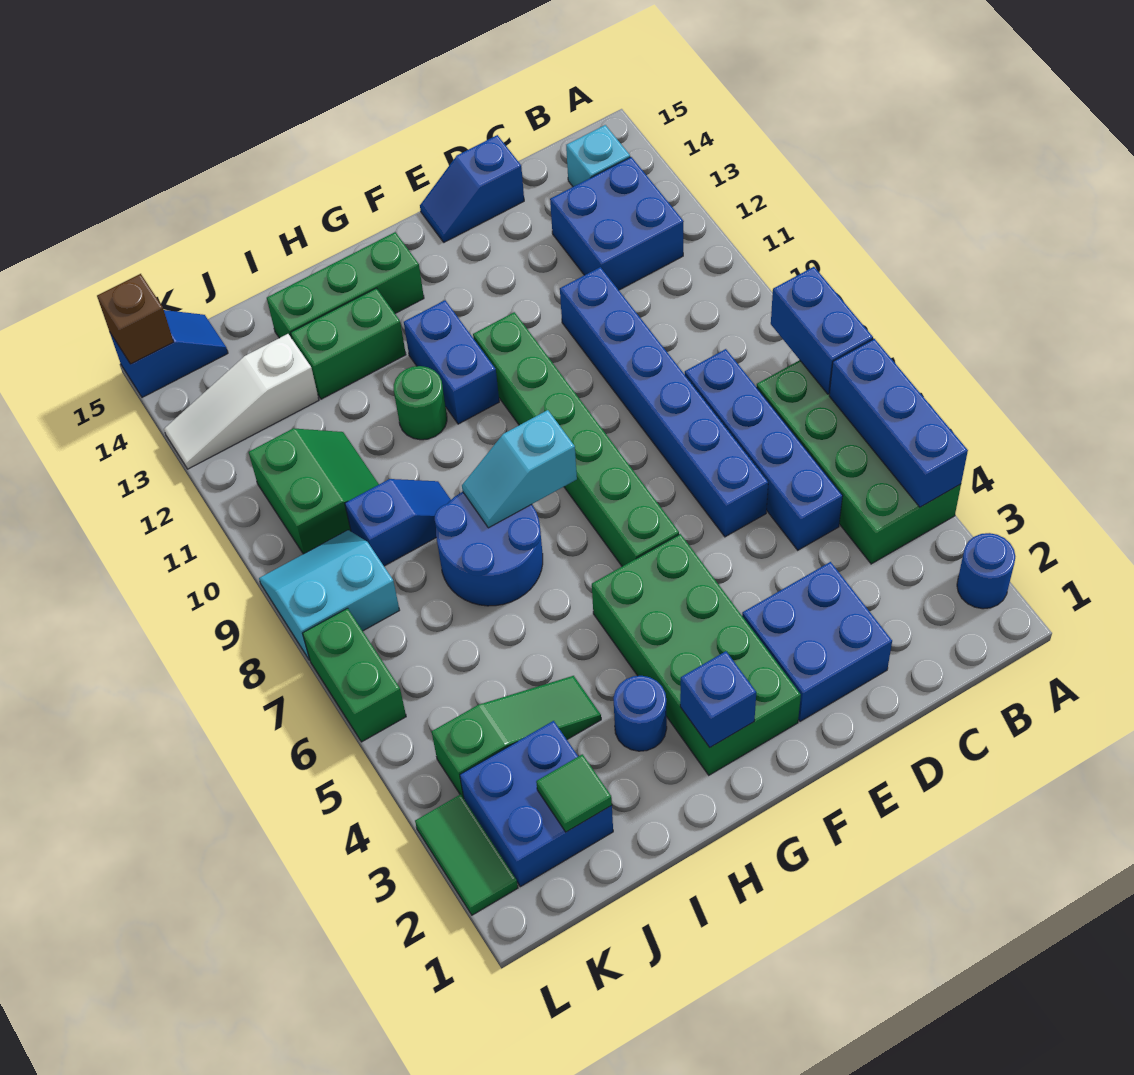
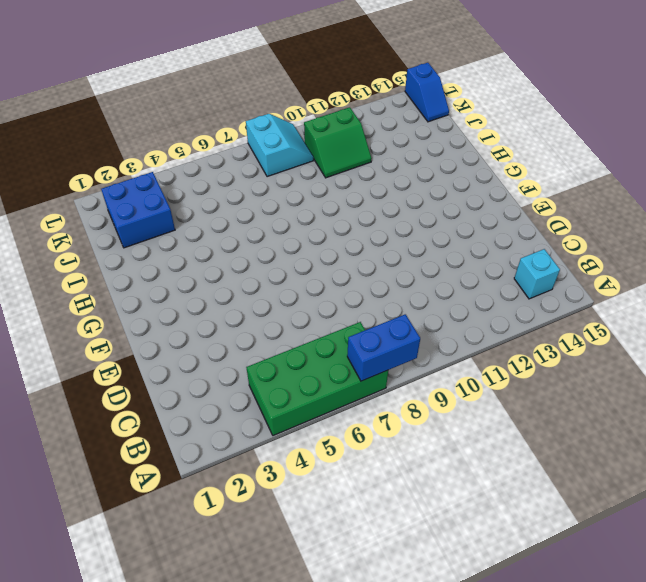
none -> blue round brick A2 level 1
none -> blue brick B12:C13 level 1
none -> blue brick C5:C8 level 1
none -> blue brick D2:E3 level 1

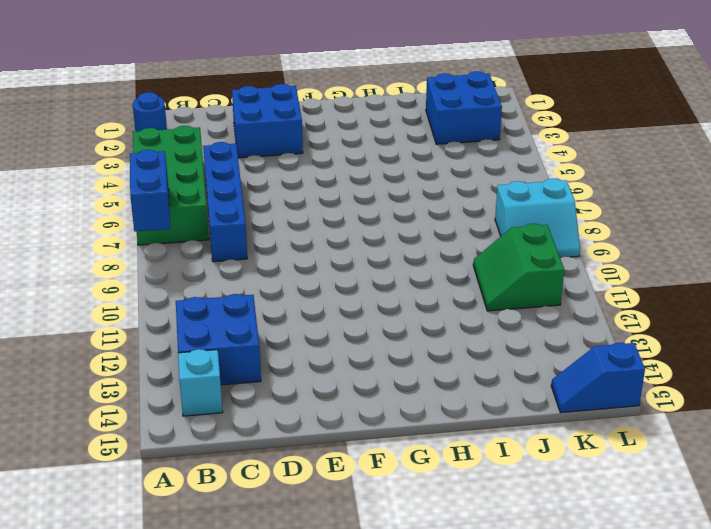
none -> blue brick D6:D11 level 1
none -> blue slope D15:E15 level 1 top D
none -> green brick F2:G5 level 1
none -> green brick F6:F11 level 1

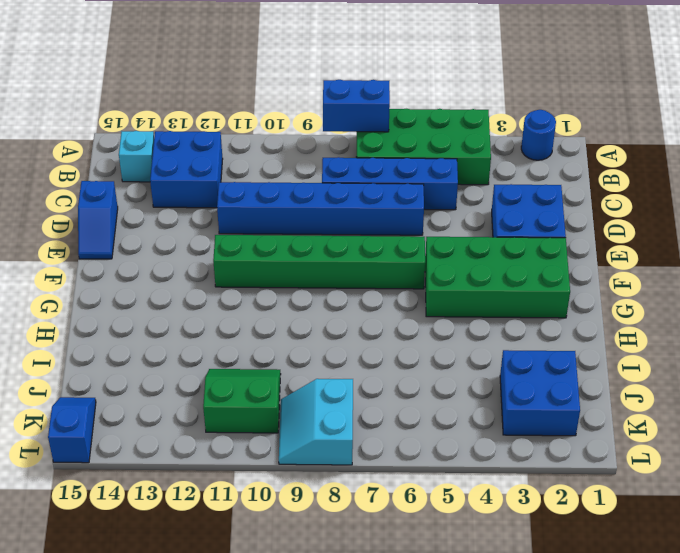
none -> blue brick G11:G12 level 1
none -> green brick G14:I14 level 1
none -> blue round brick H3 level 1
none -> blue round brick H7:I8 level 1

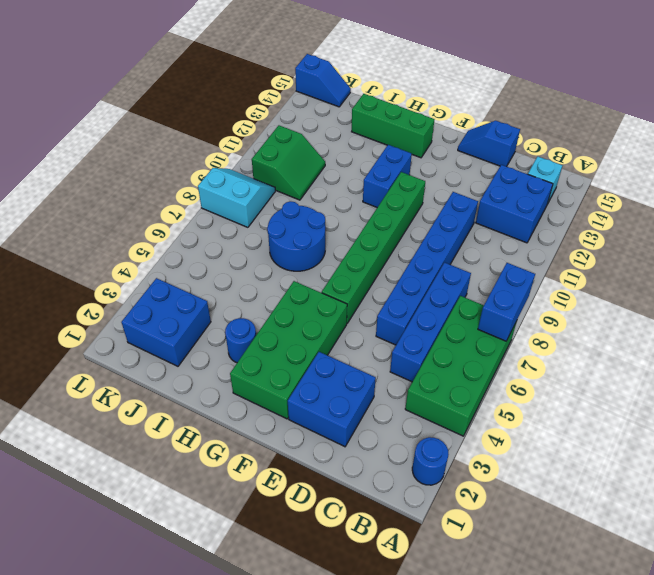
none -> green round brick H11 level 1
none -> green brick H13:I13 level 1
none -> green slope I4:K4 level 1 top K
none -> blue slope I9:J9 level 1 top J

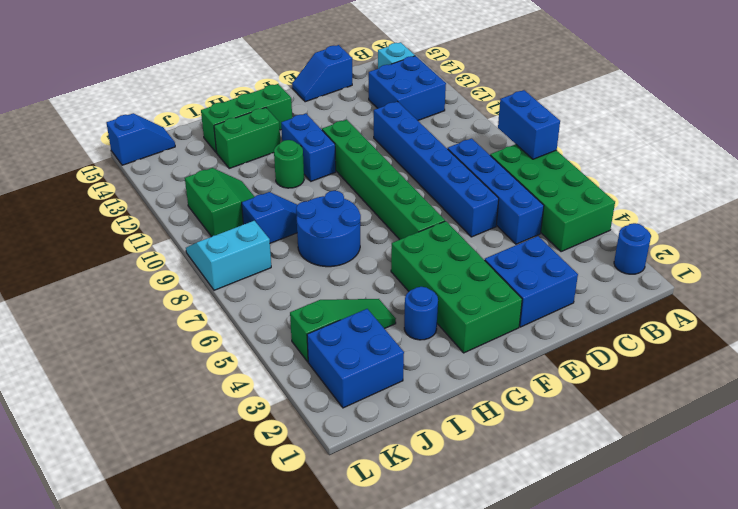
none -> white slope J13:L13 level 1 top J
none -> green tile L2:L3 level 1
none -> green brick L6:L7 level 1
none -> blue brick A4:A6 level 2

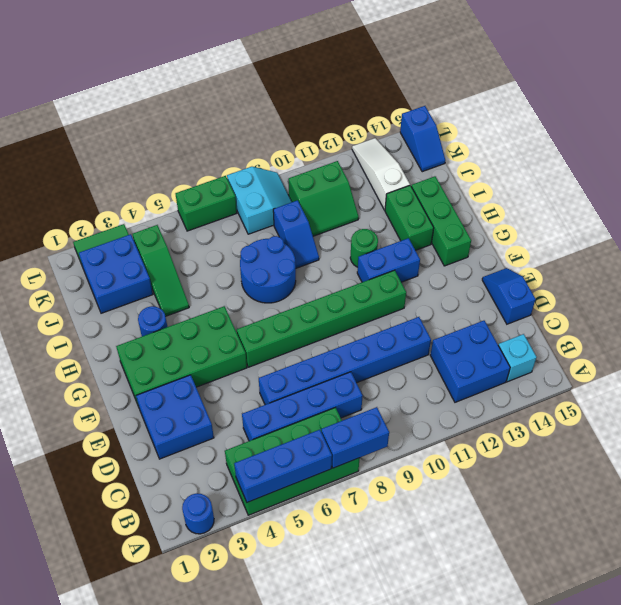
none -> blue brick G2 level 2
none -> cyan slope G8:H8 level 2 top G
none -> green tile J2 level 2
none -> brown brick L15 level 2

